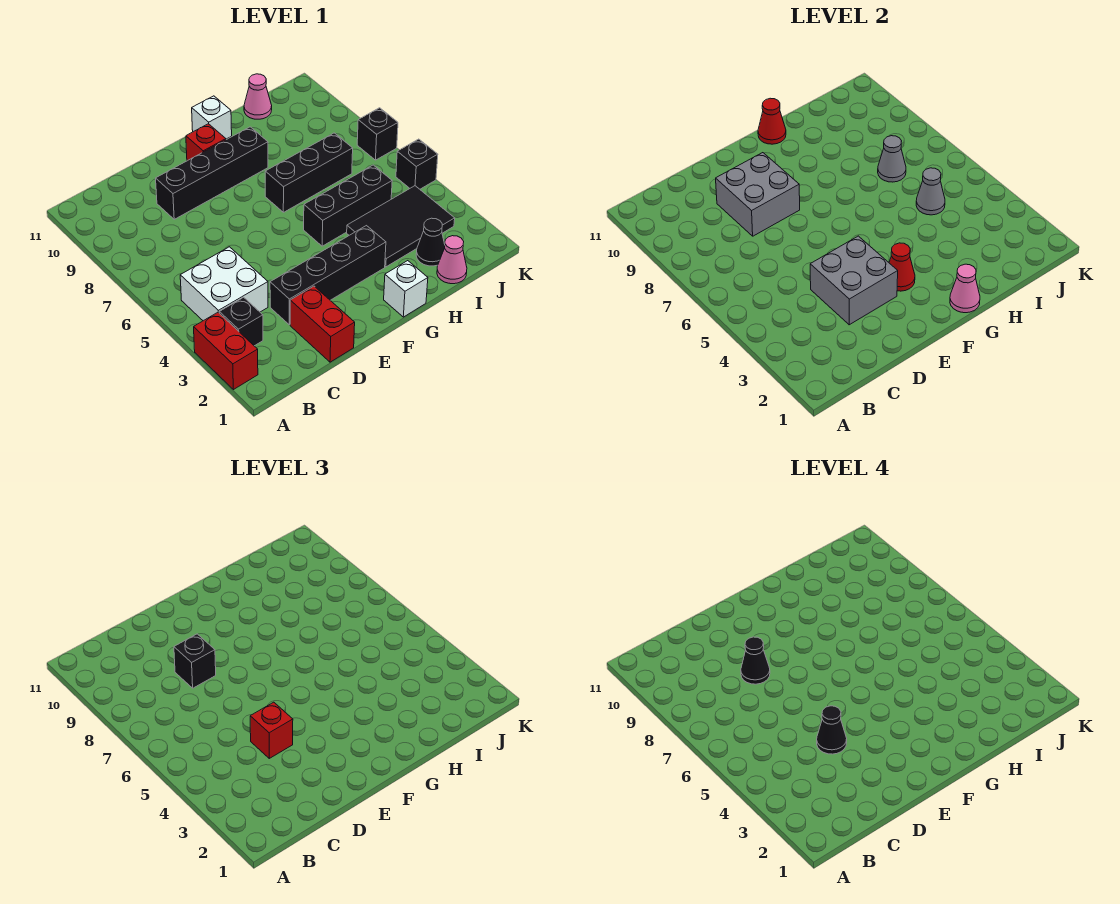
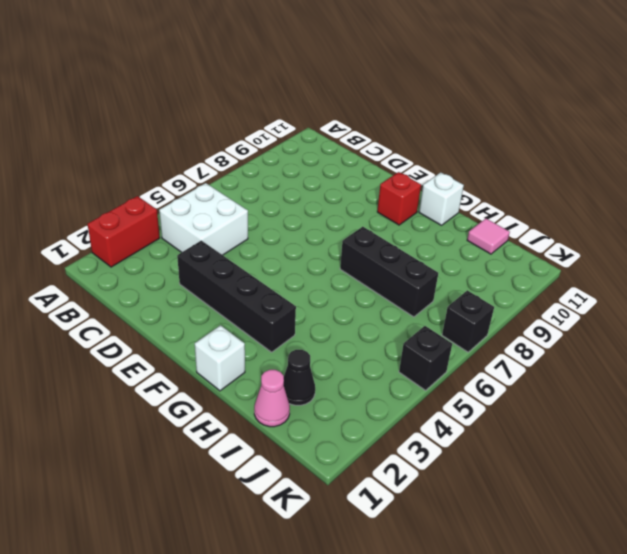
pink tile I11 level 1 -> pink cone I11 level 1
none -> black brick B3 level 1
none -> red brick D1:D2 level 1
none -> black brick D9:G9 level 1

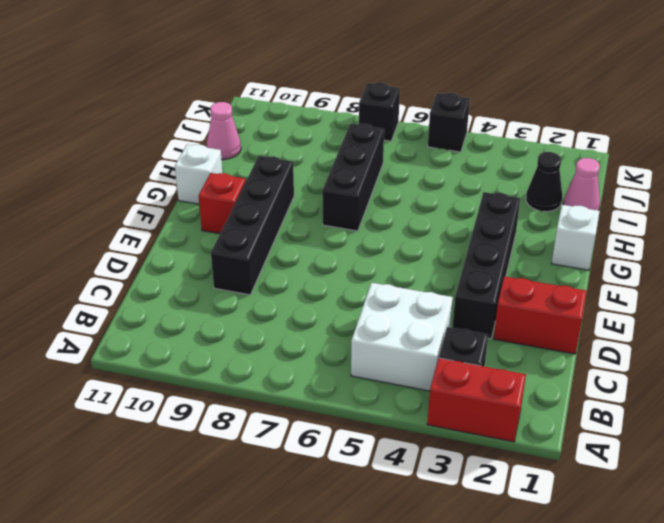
none -> black brick G5:I5 level 1
none -> black tile H3:J4 level 1
none -> grey brick D3:E4 level 2

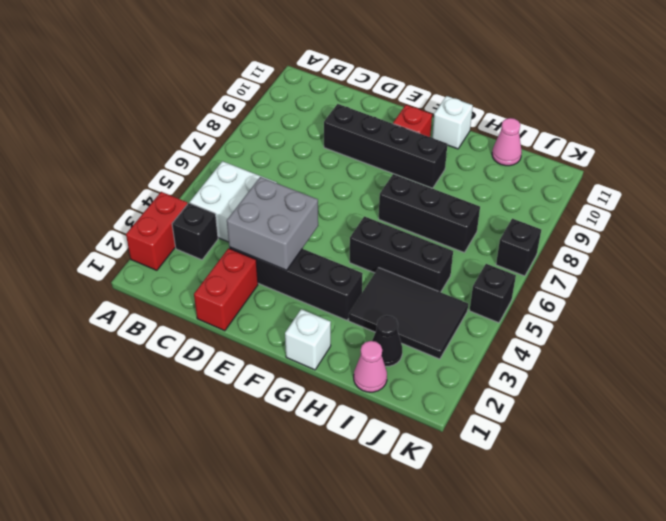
none -> grey brick D8:E9 level 2
none -> red cone F3 level 2
none -> pink cone G1 level 2

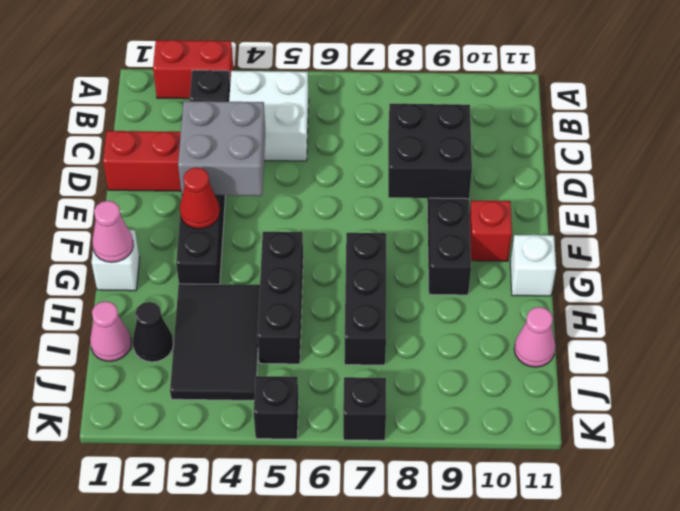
black brick D8:E9 level 2 -> grey brick D8:E9 level 2
none -> red cone G11 level 2
none -> grey cone I5 level 2
none -> grey cone I7 level 2

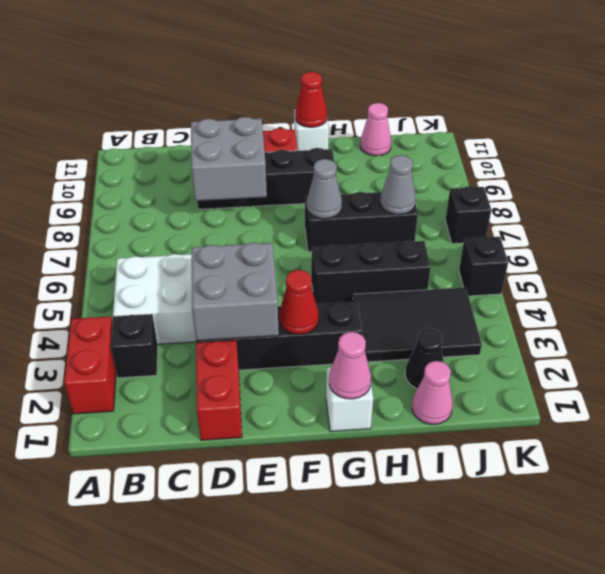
grey cone G7 level 2 -> grey cone I5 level 2
none -> red brick D4 level 3
none -> black brick D8 level 3
none -> black cone D4 level 4

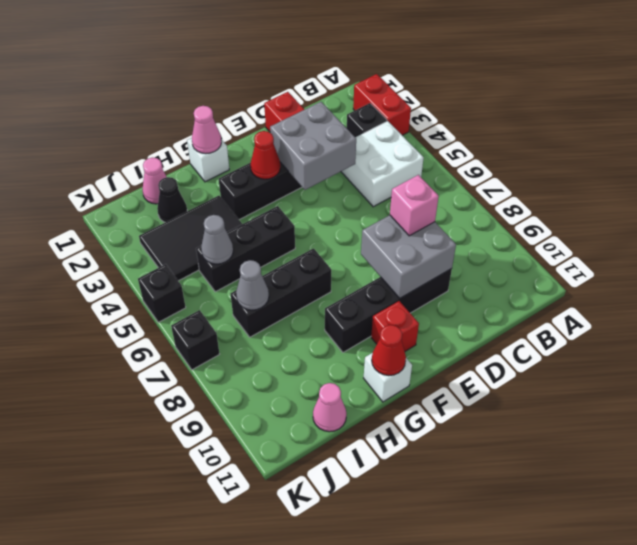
pink brick D8 level 3 -> black brick D8 level 3
none -> red brick D4 level 3
none -> black cone D4 level 4
none -> black cone D8 level 4

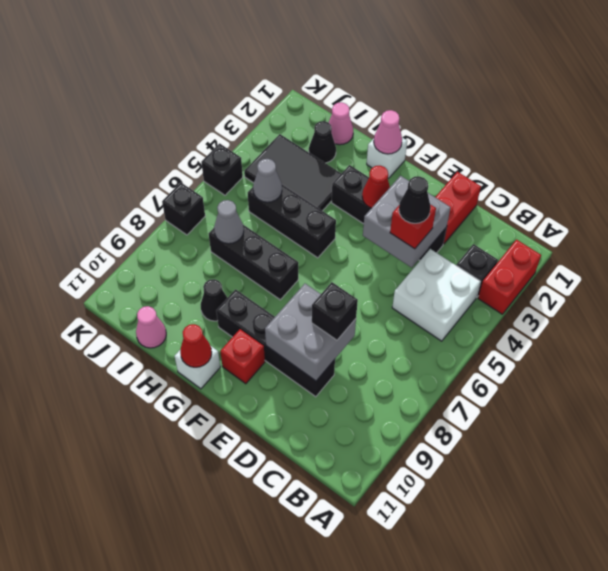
black cone H9 level 1 -> black cone D8 level 4

